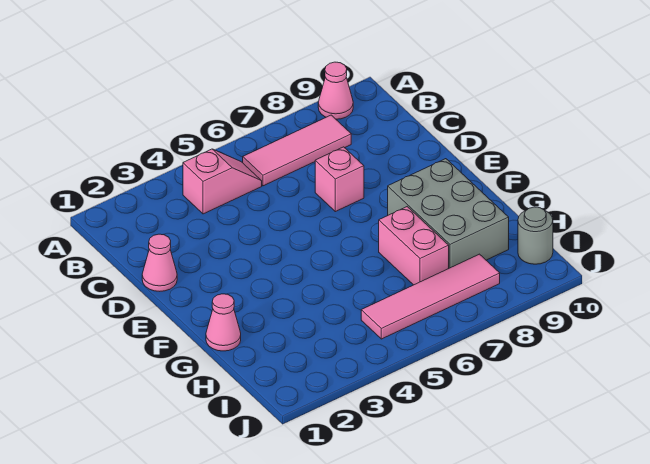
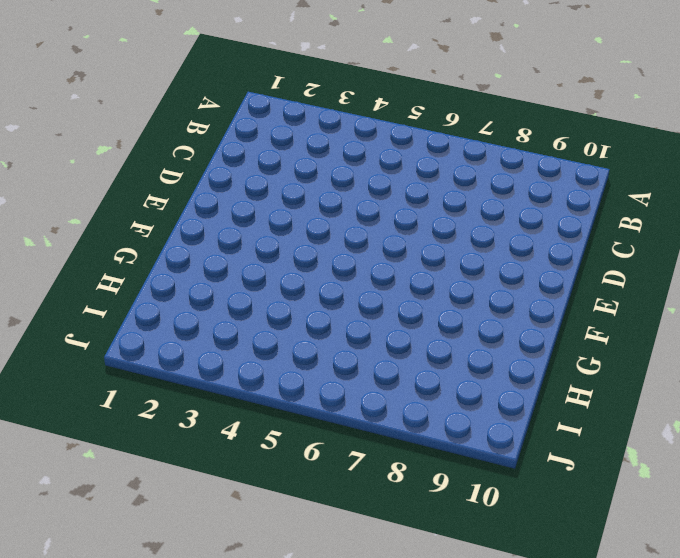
none -> pink cone A9 level 1
none -> pink slope B4:B5 level 1 top 4

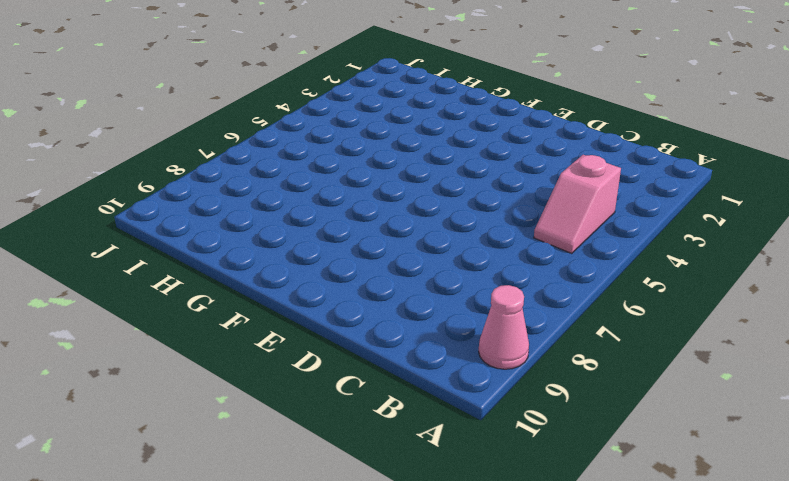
none -> pink tile B6:B8 level 1
none -> pink cone D1 level 1

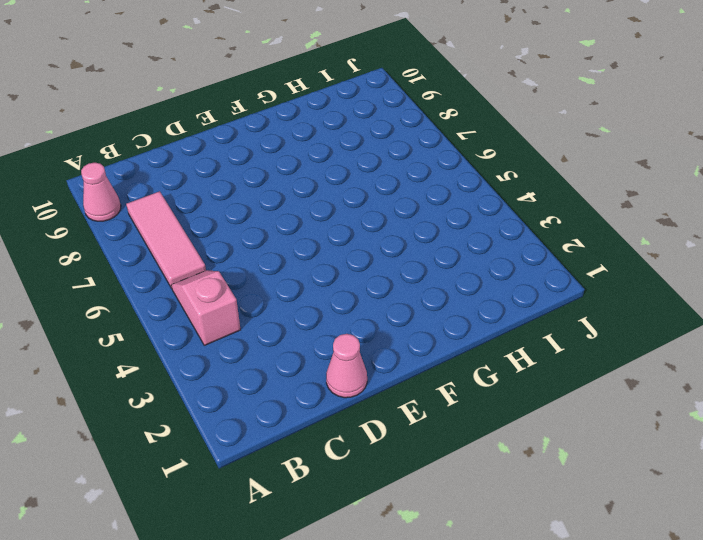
none -> pink brick D7 level 1
none -> grey brick F8:H9 level 1

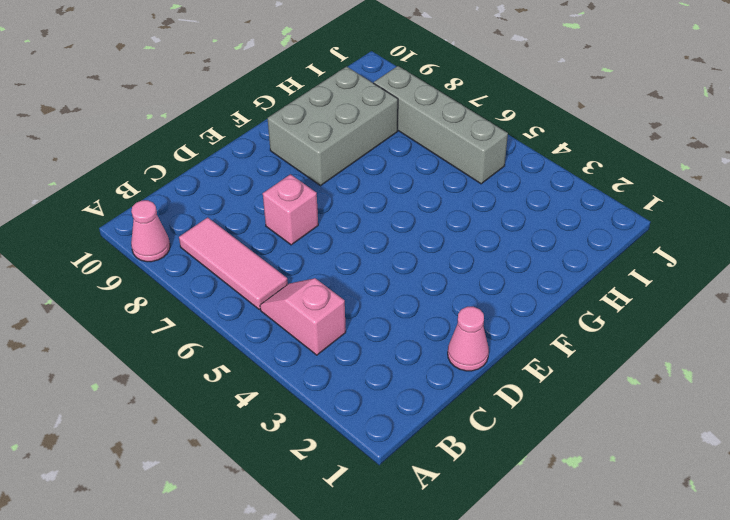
grey brick I5:I8 level 1 -> pink tile I5:I8 level 1
none -> pink cone G1 level 1
none -> pink brick G7:H7 level 1

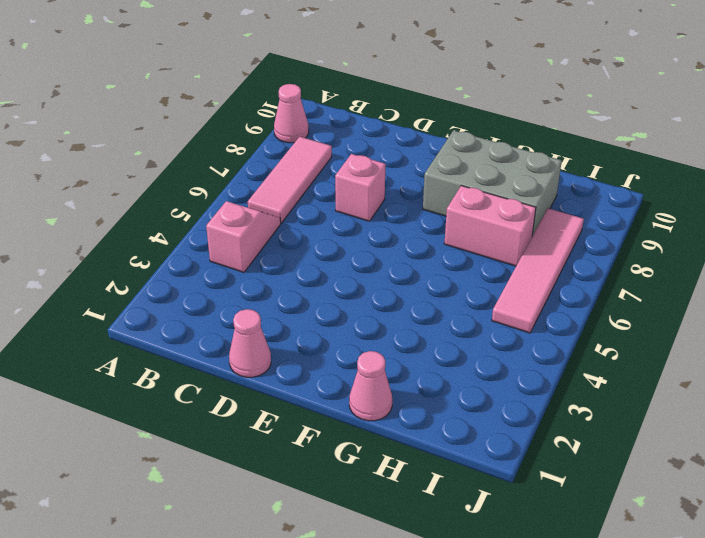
none -> grey round brick I10 level 1

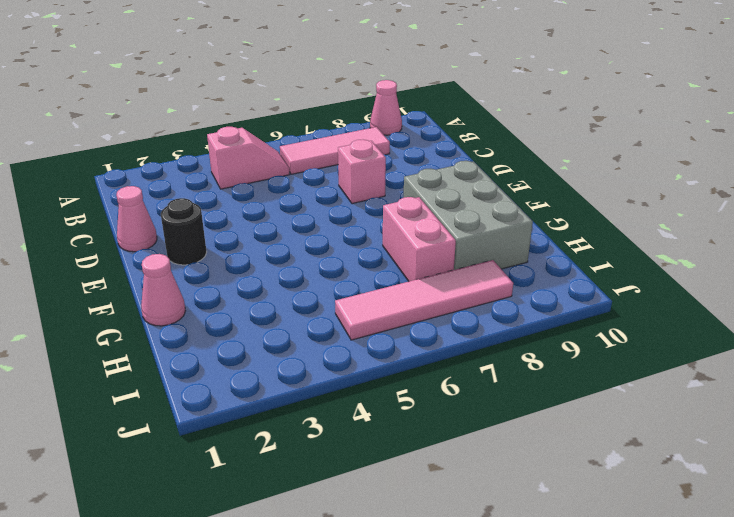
black round brick E2 level 1 -> none
none -> grey round brick I10 level 1

